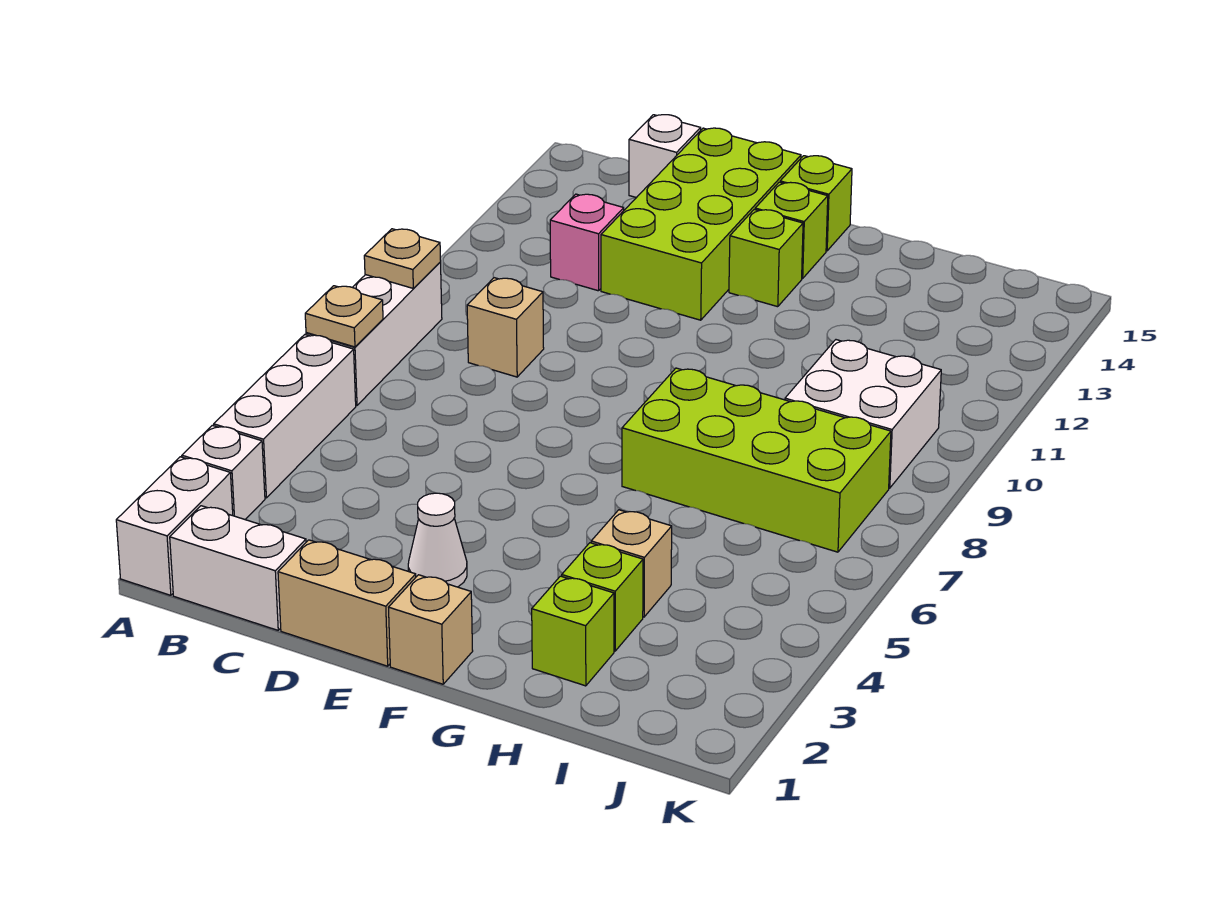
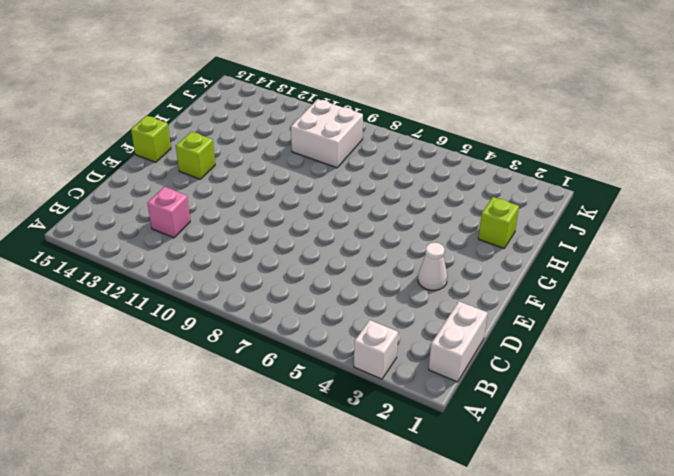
none -> white brick A1:A2 level 1
none -> white brick A4:A6 level 1
none -> white brick A7:A9 level 1

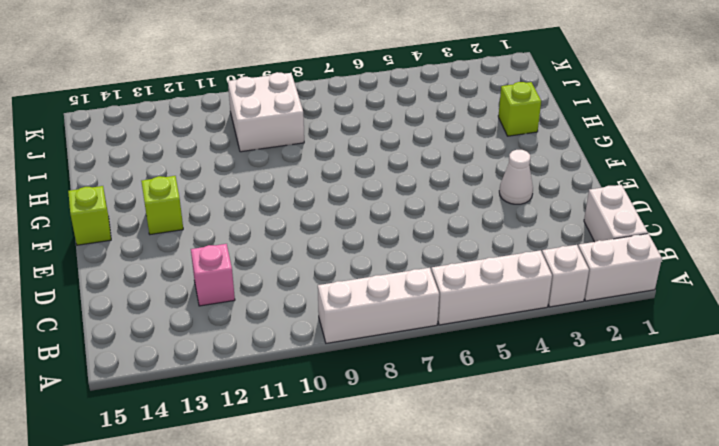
none -> tan brick C9 level 1
none -> white brick C15 level 1
none -> tan brick D1:E1 level 1

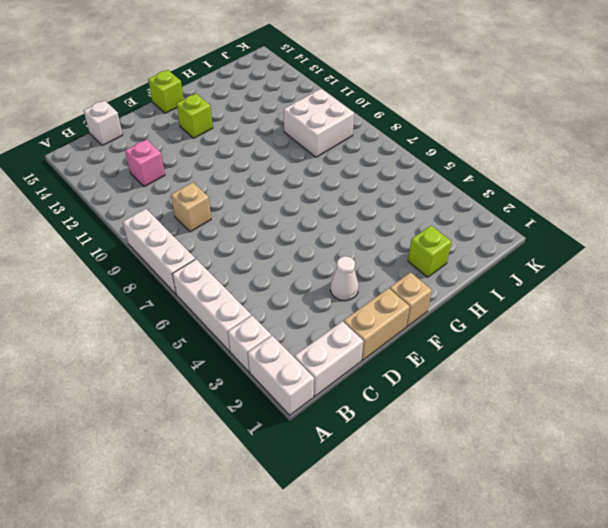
none -> lime brick D12:E15 level 1
none -> lime brick F14 level 1
none -> lime brick G7:J8 level 1

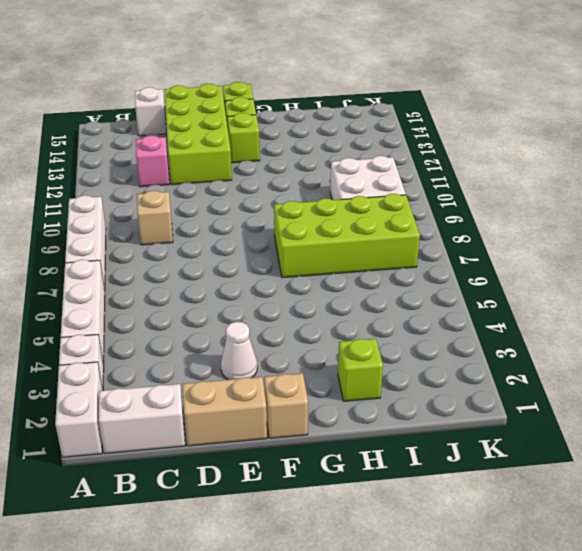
none -> lime brick H3 level 1
none -> tan brick H4 level 1
none -> tan plate A7 level 2

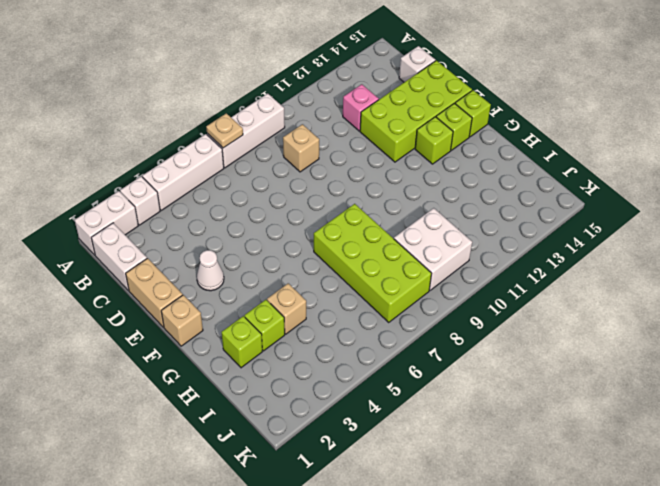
none -> tan plate A9 level 2

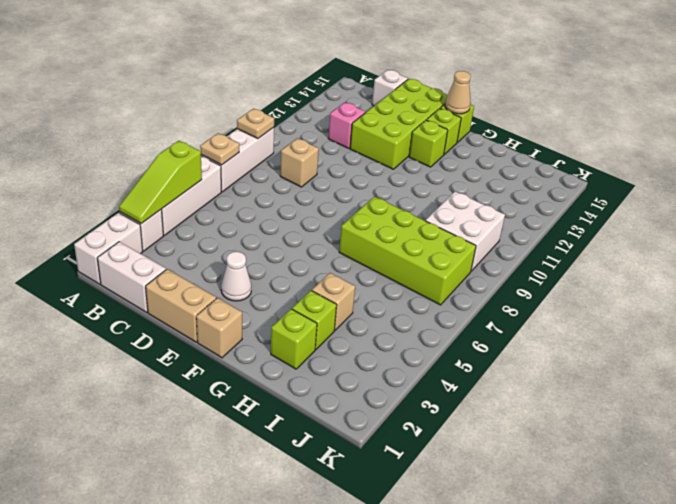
lime slope A3:A5 level 2 top 5 -> none
tan cone F15 level 2 -> none

